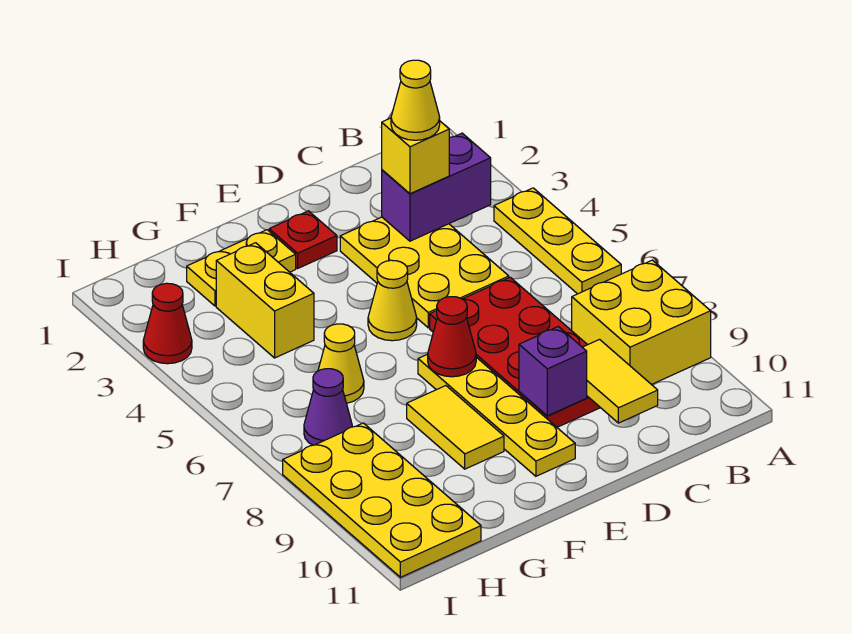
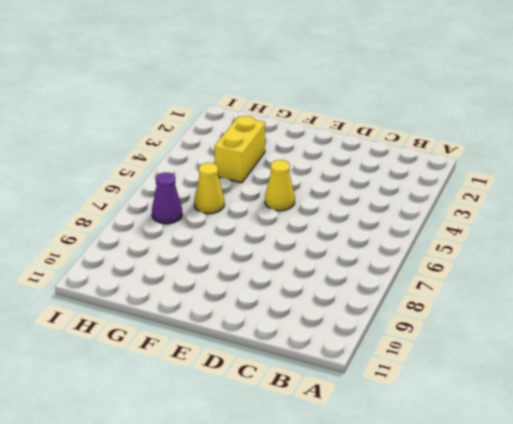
none -> yellow plate A4:A6 level 1
none -> yellow brick A8:B9 level 1
none -> yellow plate C3:D5 level 1

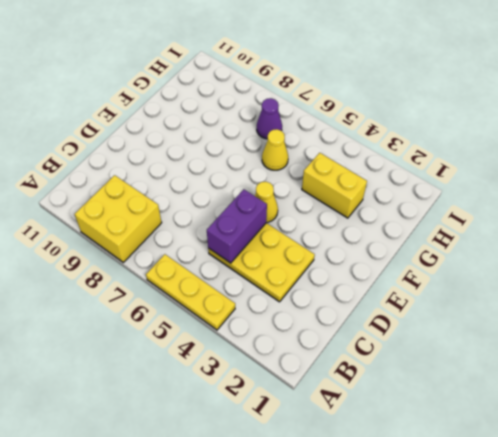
purple brick C5:D5 level 2 -> purple brick B3:C3 level 2
none -> red plate C6:D9 level 1
none -> red plate E2 level 1
none -> yellow plate E7:E10 level 1

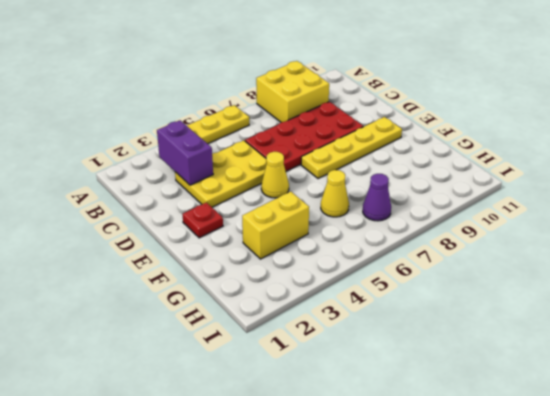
none -> yellow plate F2:G2 level 1
none -> yellow tile F8:F9 level 1
none -> yellow plate H8:I11 level 1

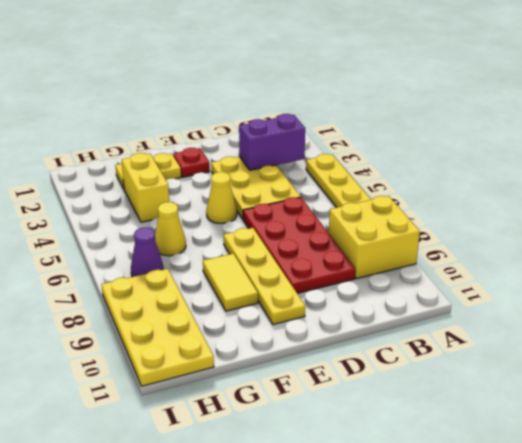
none -> red cone I3 level 1
none -> yellow tile C9:C10 level 2
none -> purple brick D9 level 2

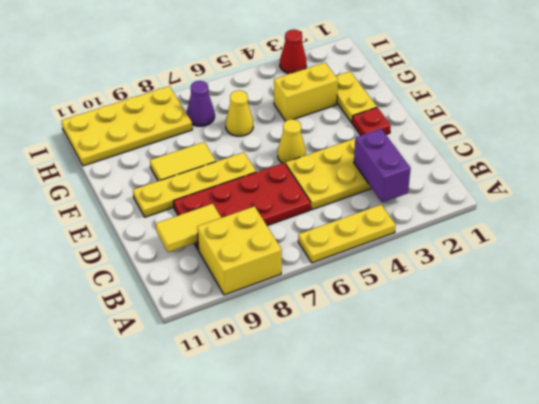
none -> purple brick D9 level 2
none -> red cone E7 level 2
none -> yellow brick C3 level 3

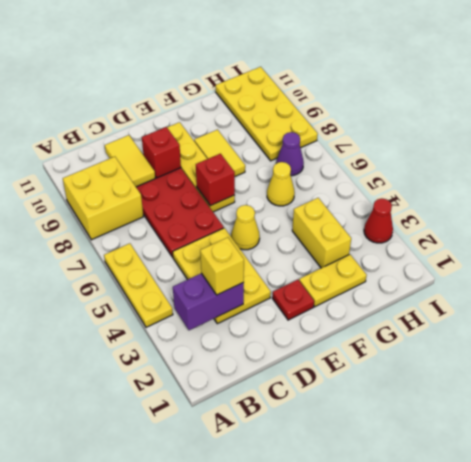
red brick D9 level 2 -> purple brick D9 level 2
red brick E7 level 2 -> red cone E7 level 2
none -> yellow cone C3 level 4

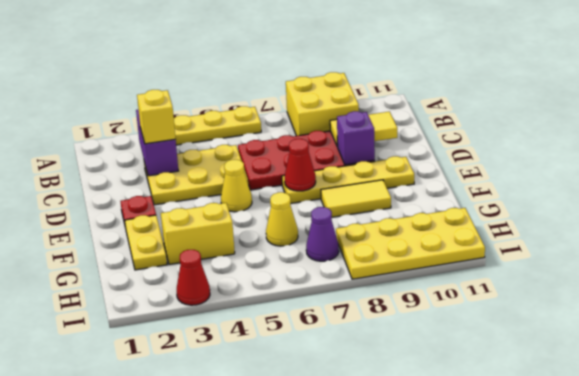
none -> yellow cone C3 level 4

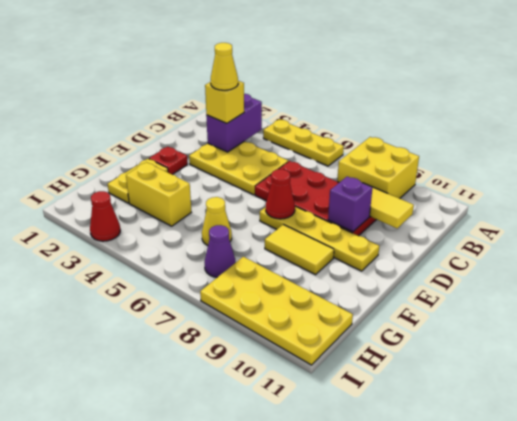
none -> yellow cone E5 level 1

